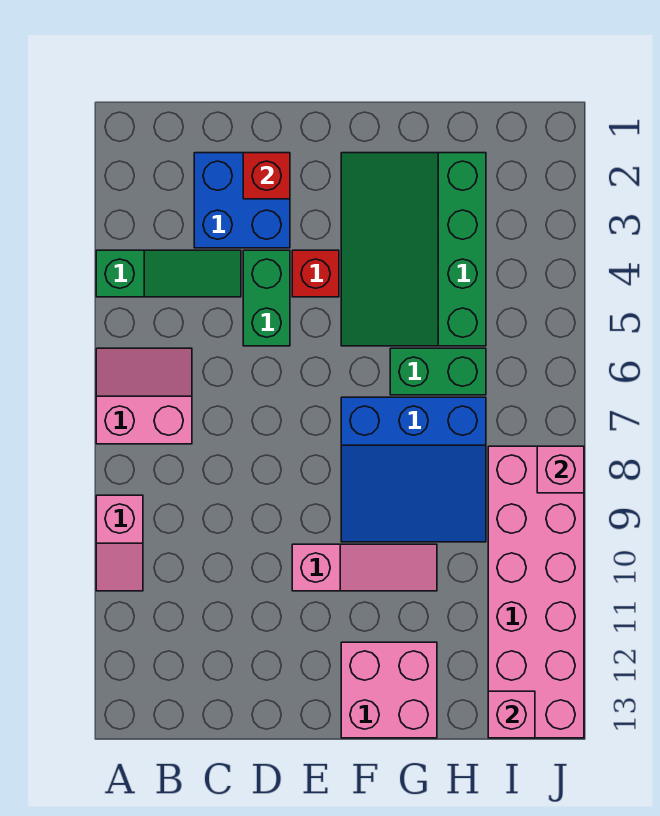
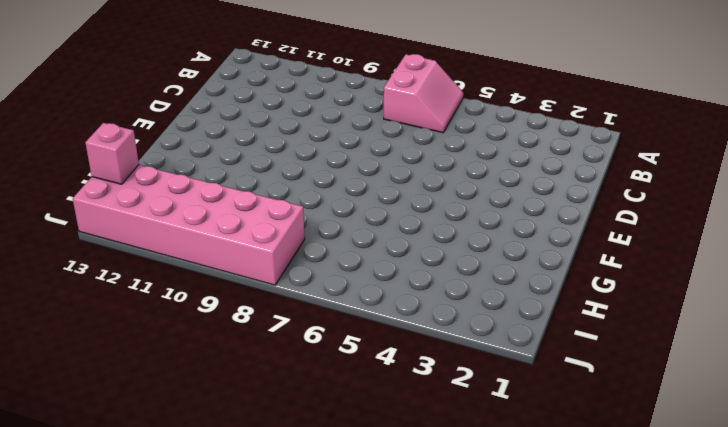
none -> green slope A4:C4 level 1 top A
none -> pink slope A9:A10 level 1 top 9
none -> blue brick C2:D3 level 1

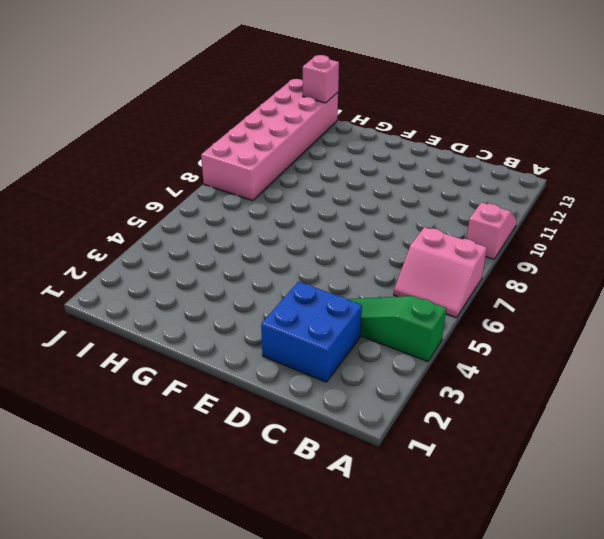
none -> green brick D4:D5 level 1
none -> red brick E4 level 1
none -> pink slope E10:G10 level 1 top E

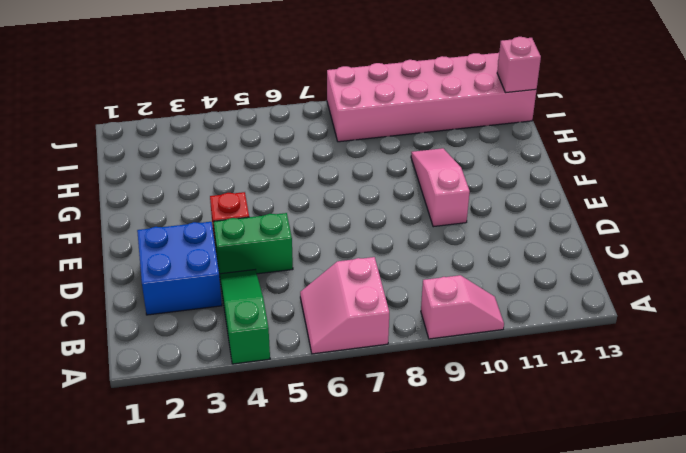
none -> green slope F2:H5 level 1 top H
none -> blue slope F7:H9 level 1 top 7
none -> pink brick F12:G13 level 1

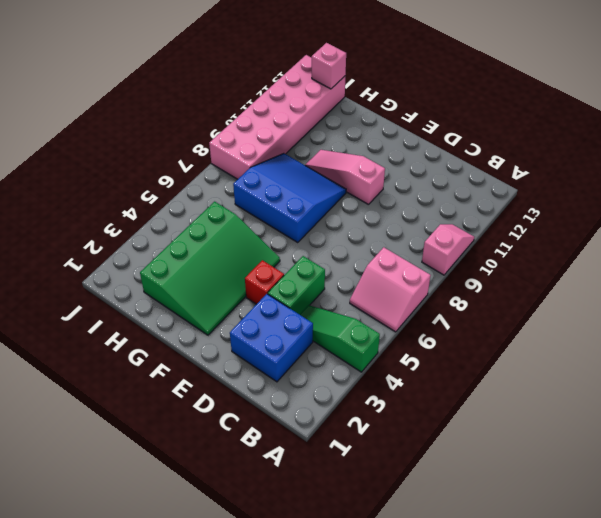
none -> pink brick F12:G13 level 1
none -> green brick G6:H6 level 1
none -> red brick D2 level 2

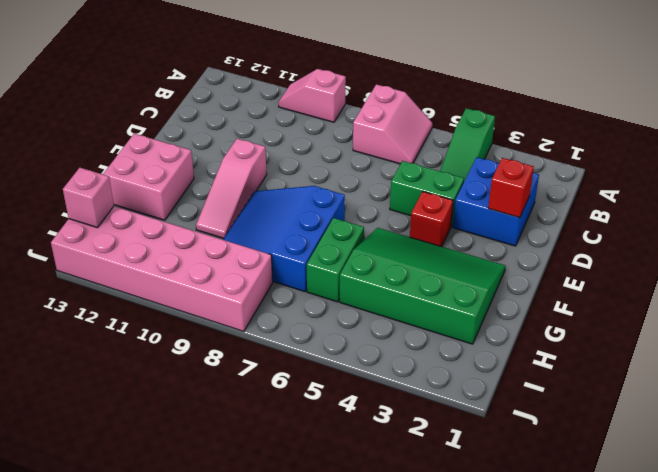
none -> pink brick J8 level 2

